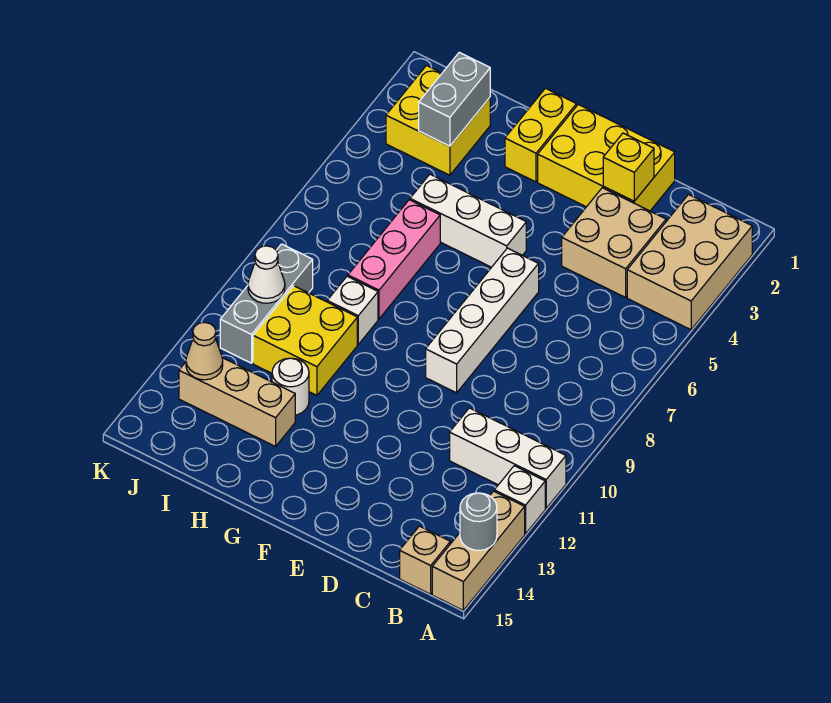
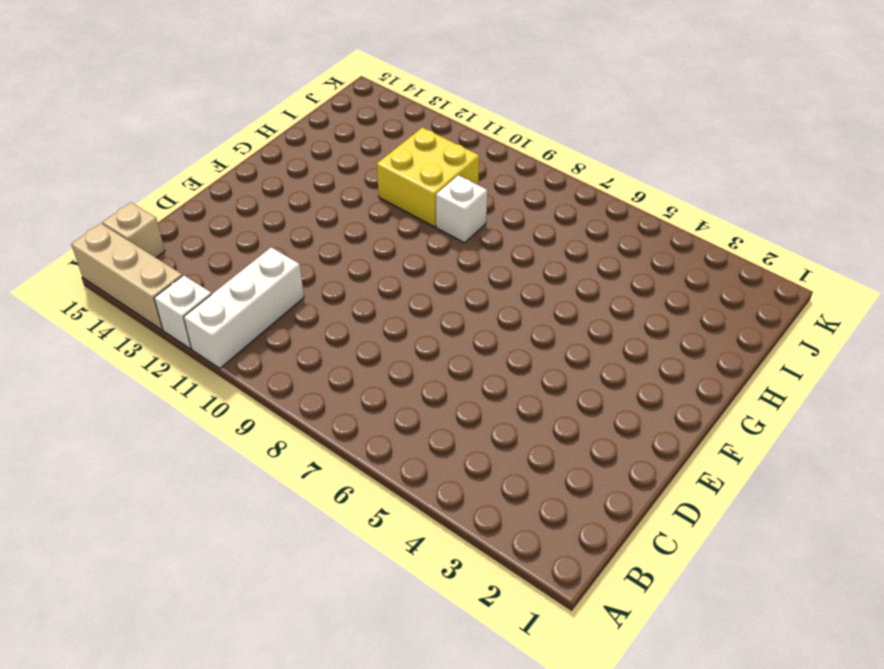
none -> tan brick A2:B4 level 1
none -> tan brick C3:D4 level 1
none -> yellow brick D1:F2 level 1

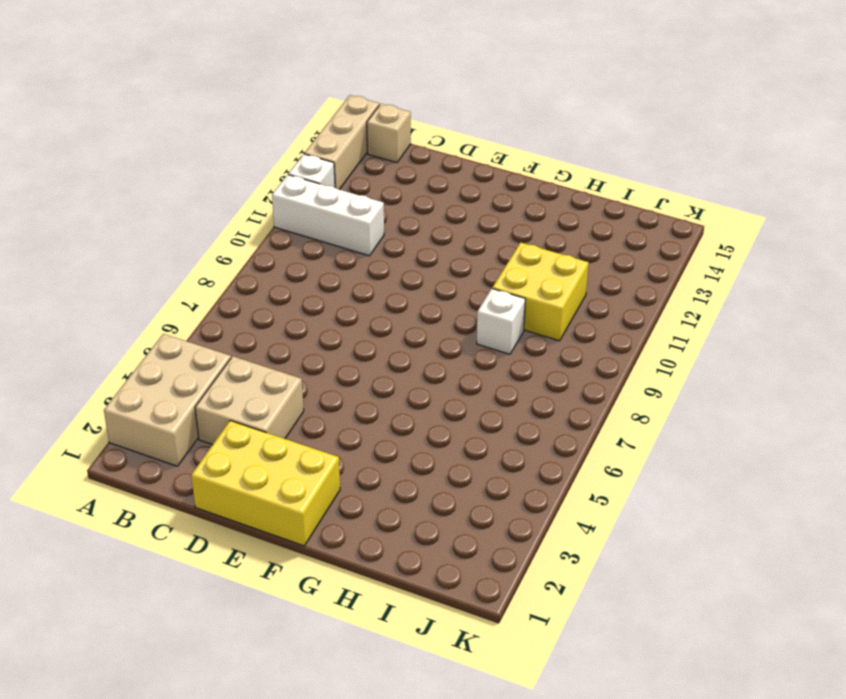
none -> white brick E6:E9 level 1
none -> white brick F5:H5 level 1
none -> yellow brick G1:G2 level 1

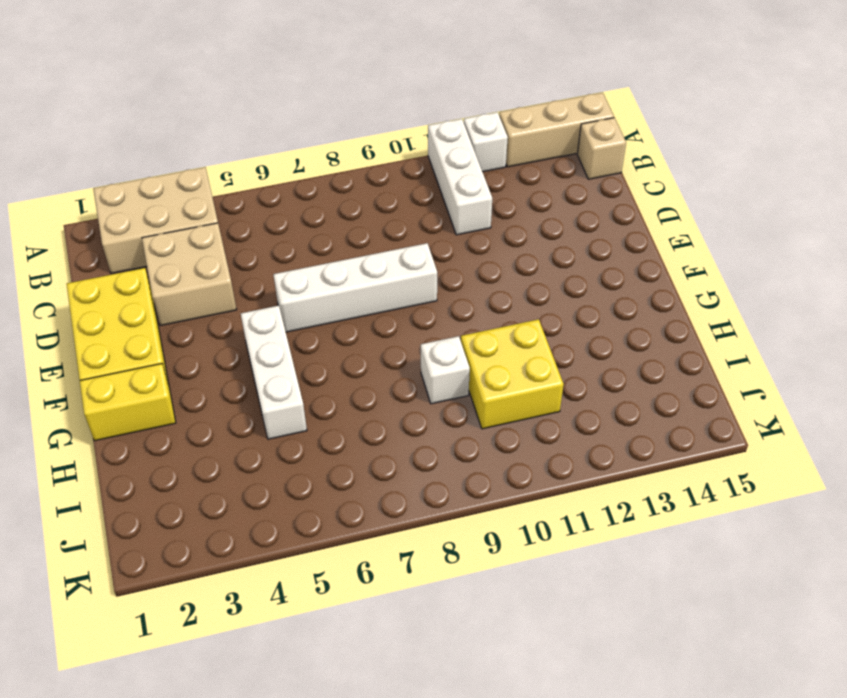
none -> pink brick H6:H8 level 1
none -> white round brick H12 level 1
none -> tan brick H13:J13 level 1

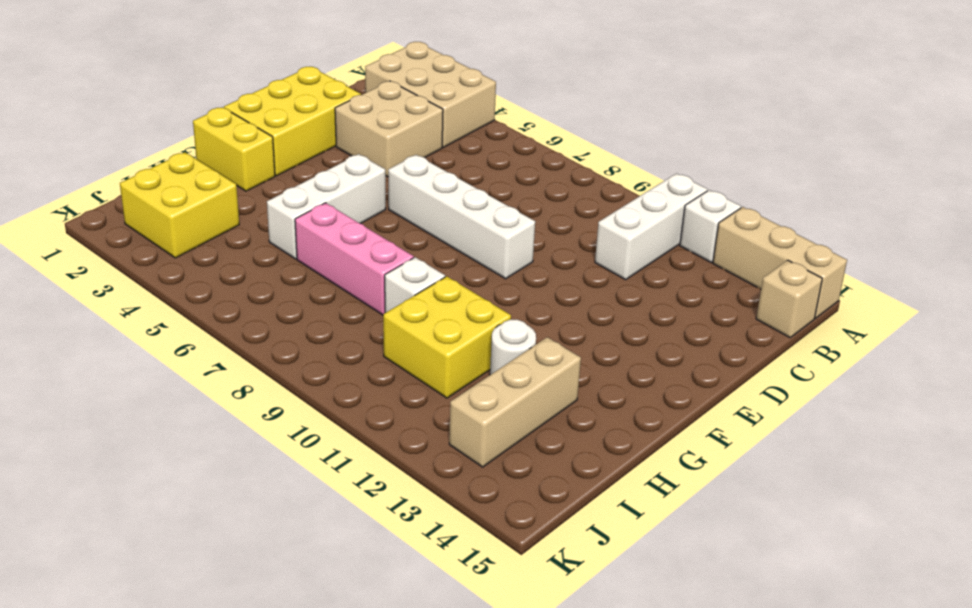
none -> grey brick J9:J11 level 1
none -> grey round brick A14 level 2
none -> yellow brick D2 level 2

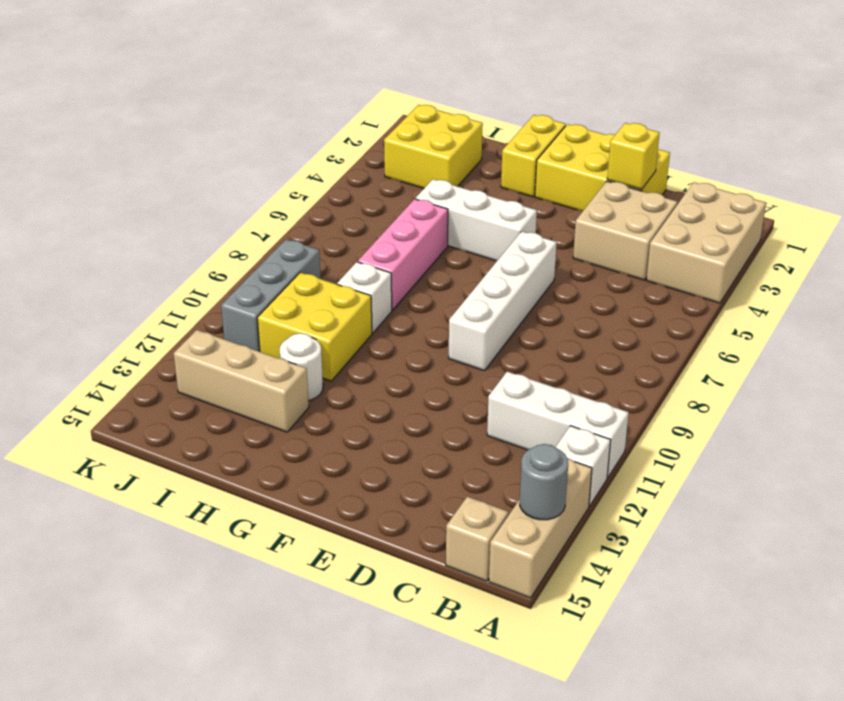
none -> grey brick I2:I3 level 2
none -> white cone J10 level 2
none -> tan cone J13 level 2

